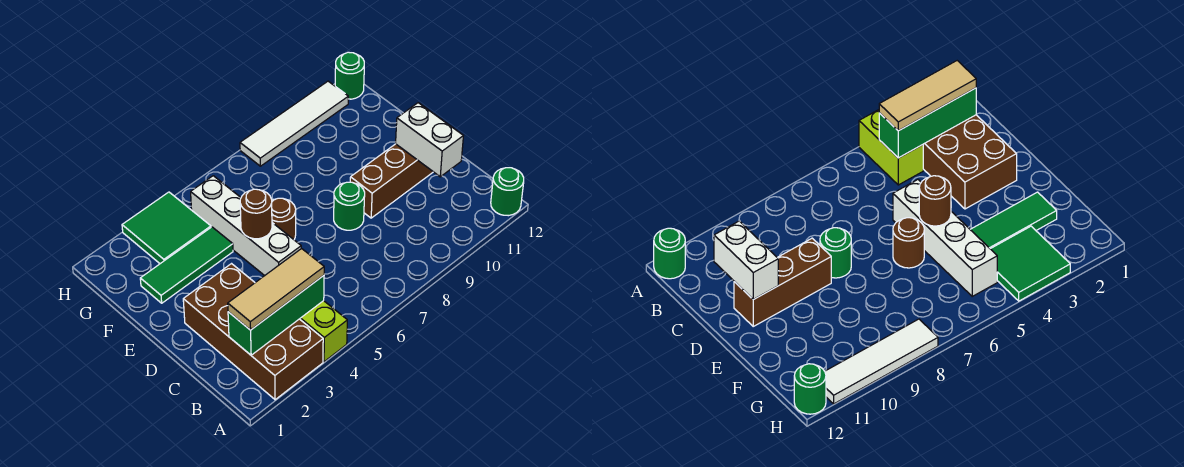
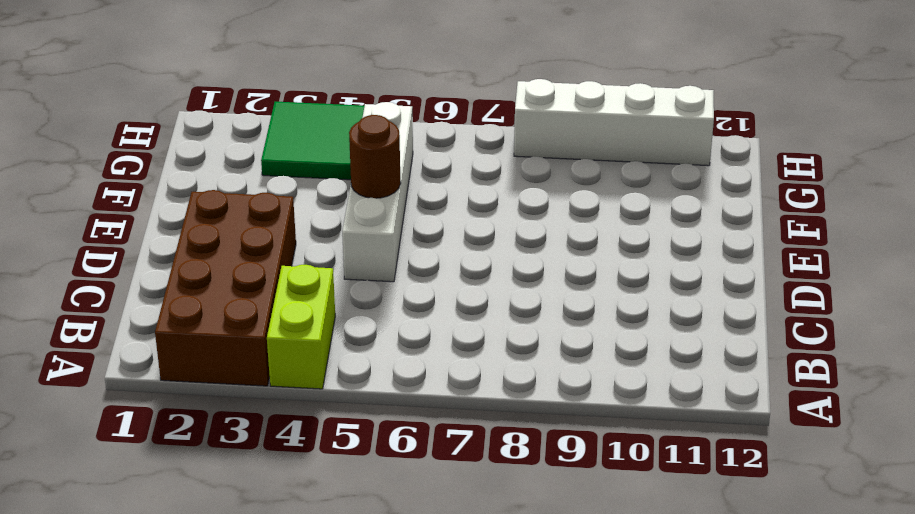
white brick H8:H11 level 1 -> white tile H8:H11 level 1
none -> green round brick A12 level 1
none -> green round brick D8 level 1
none -> brown brick D9:D11 level 1

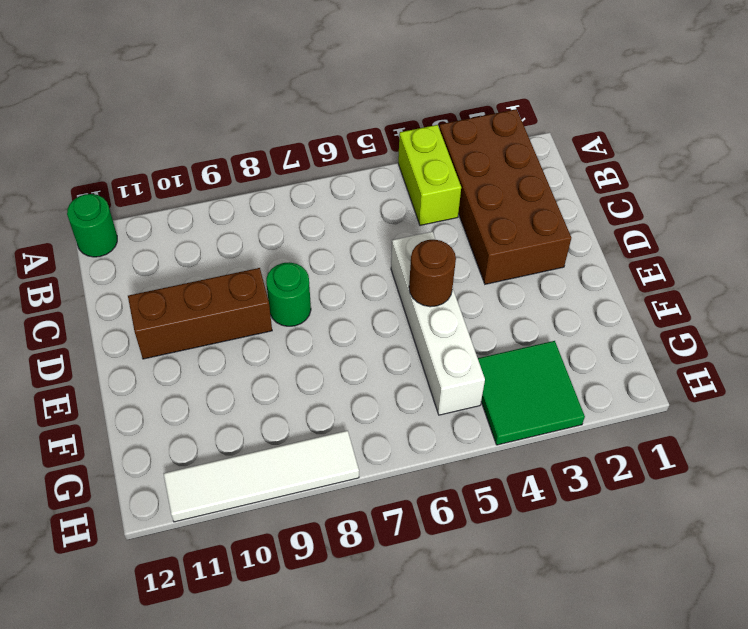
none -> brown round brick E6 level 1
none -> green tile F2:F4 level 1
none -> green round brick H12 level 1

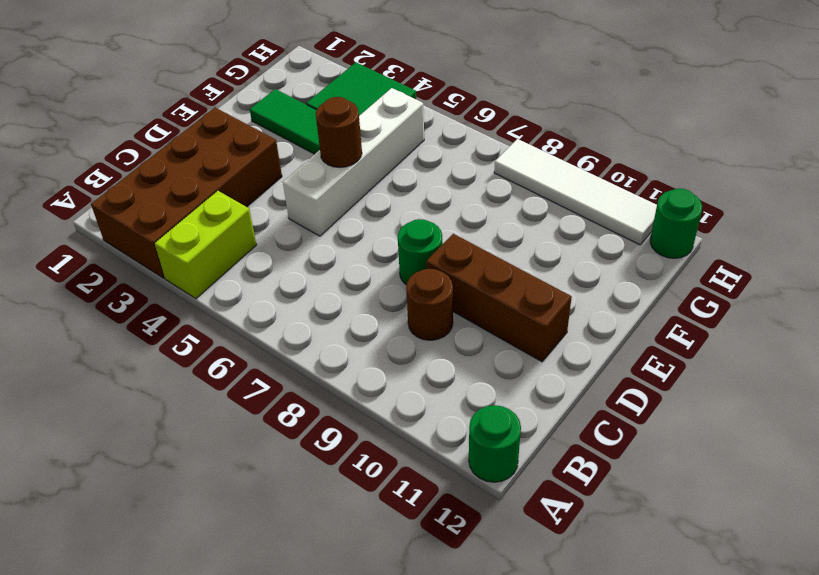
brown round brick C9 level 1 -> brown round brick E6 level 1
none -> green brick B2:B4 level 2
none -> white brick C11:D11 level 2
none -> tan tile B2:B4 level 3

